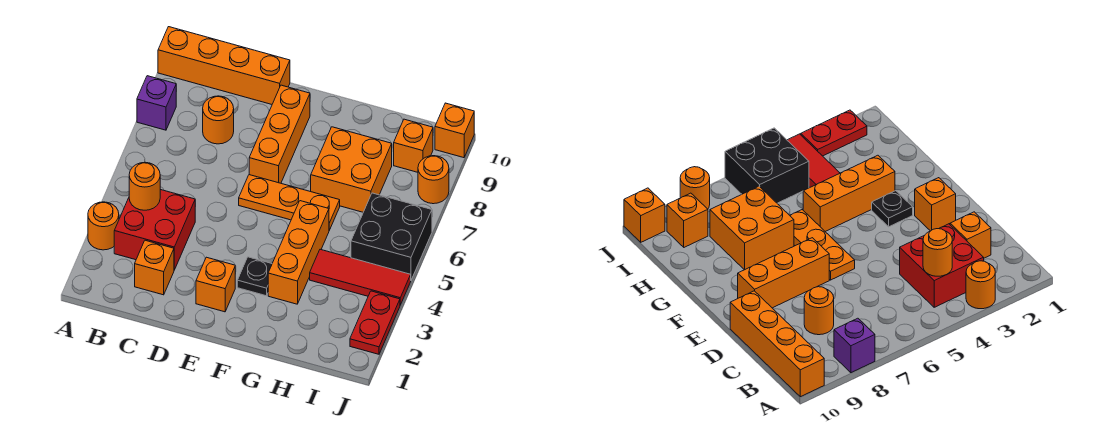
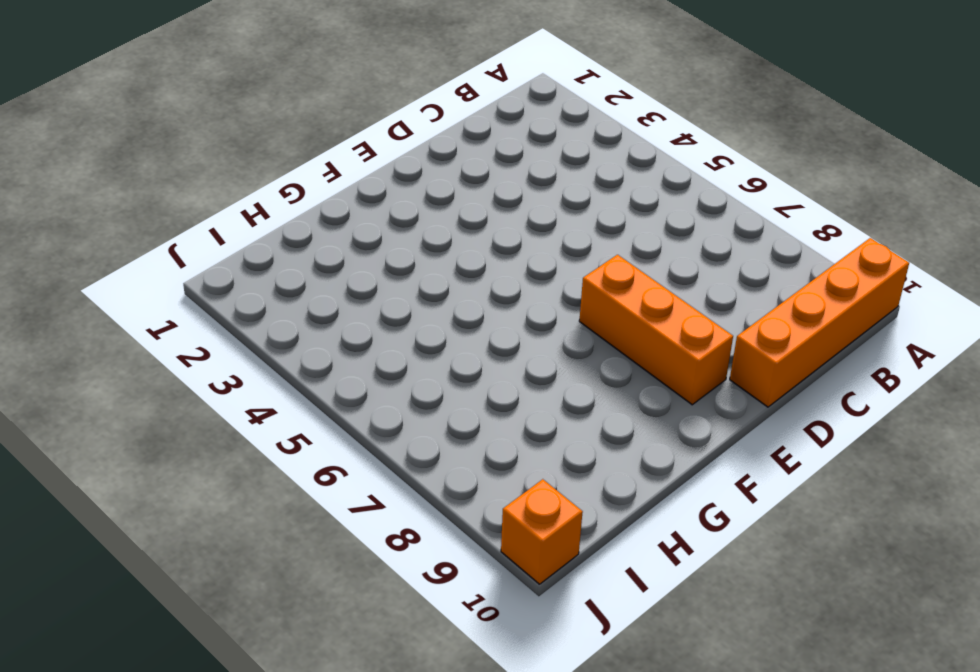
none -> orange round brick A3 level 1
none -> purple brick A8 level 1
none -> red brick B3:C4 level 1

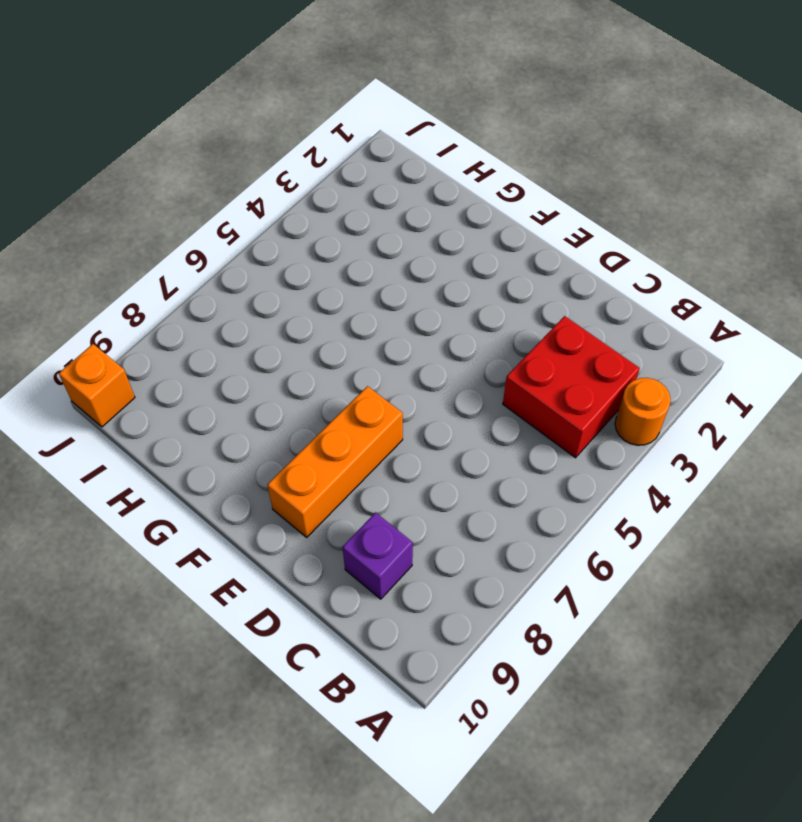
purple brick C9 level 1 -> purple brick A8 level 1
none -> orange brick A10:D10 level 1
none -> orange brick C2 level 1
none -> orange round brick C8 level 1

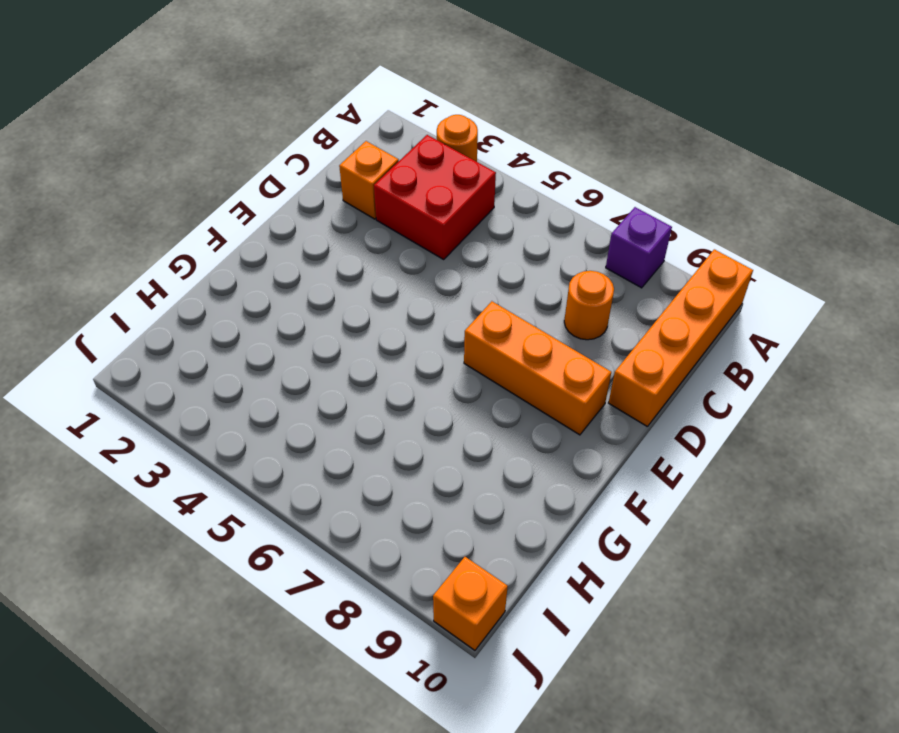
none -> orange brick E2 level 1
none -> orange plate E6:G6 level 1
none -> black plate F3 level 1

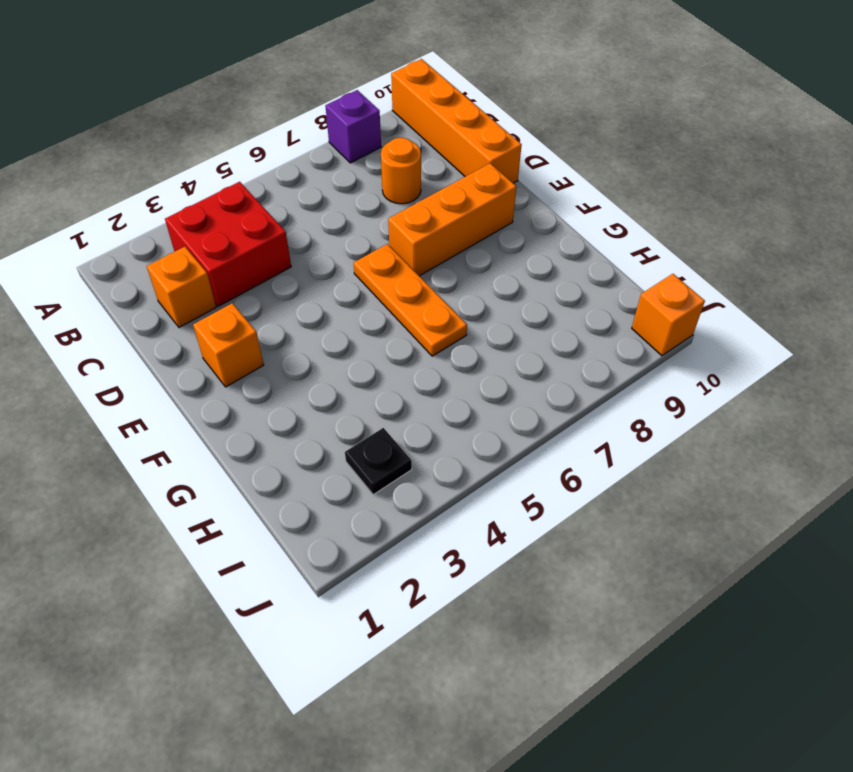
black plate I3 level 1 -> black plate F3 level 1
none -> orange round brick A3 level 1
none -> orange brick G3:G5 level 1
none -> orange brick G7:H8 level 1

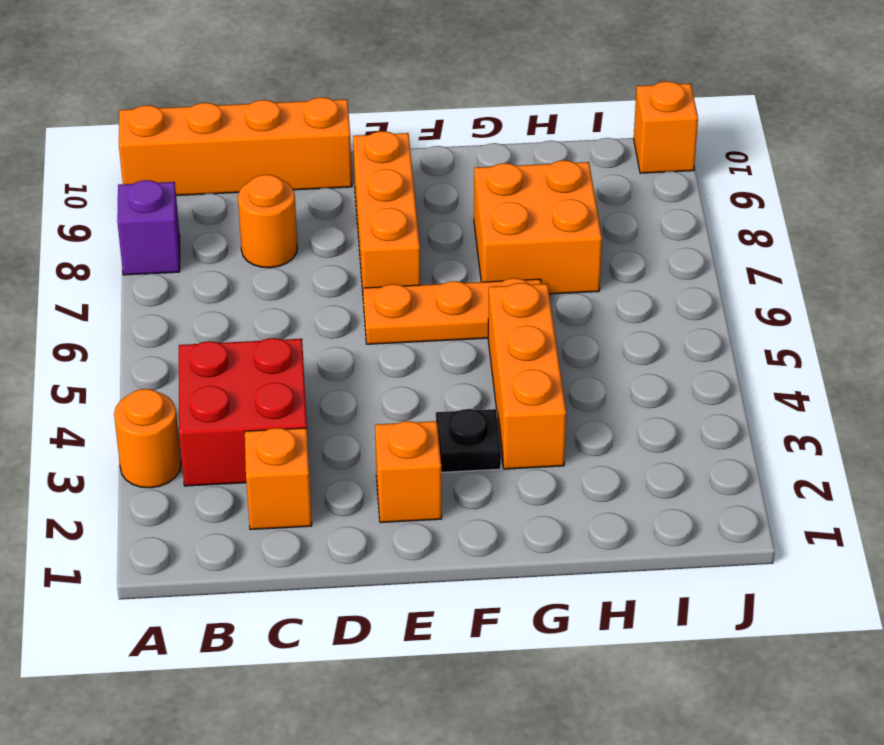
none -> red tile H4:J4 level 1
none -> black brick I5:J6 level 1
none -> orange brick I9 level 1

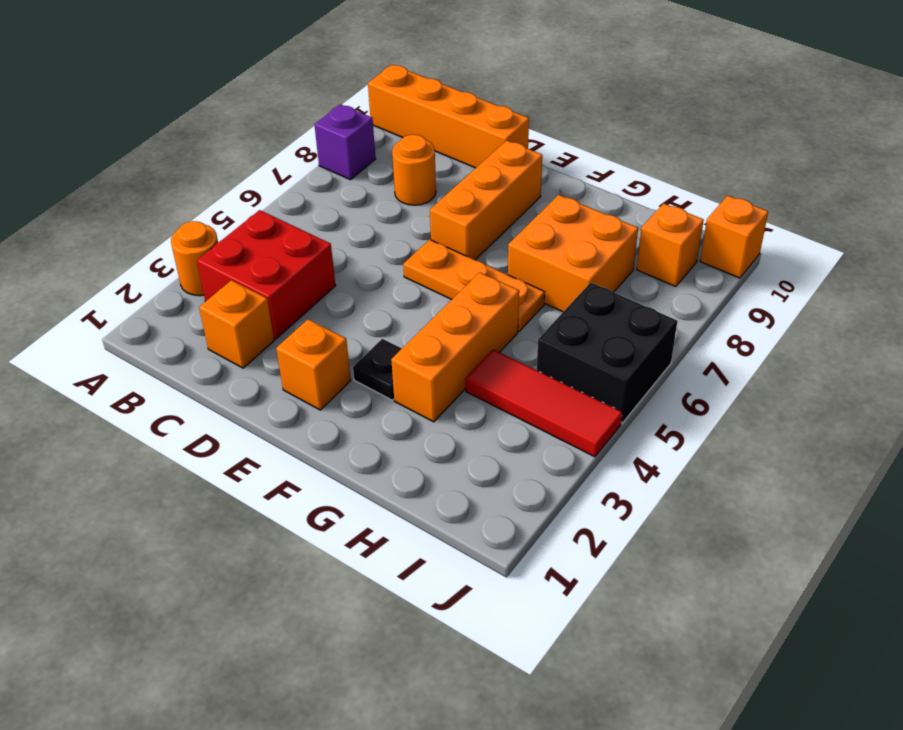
none -> red plate J2:J3 level 1
none -> orange round brick J8 level 1
none -> orange round brick B4 level 2

